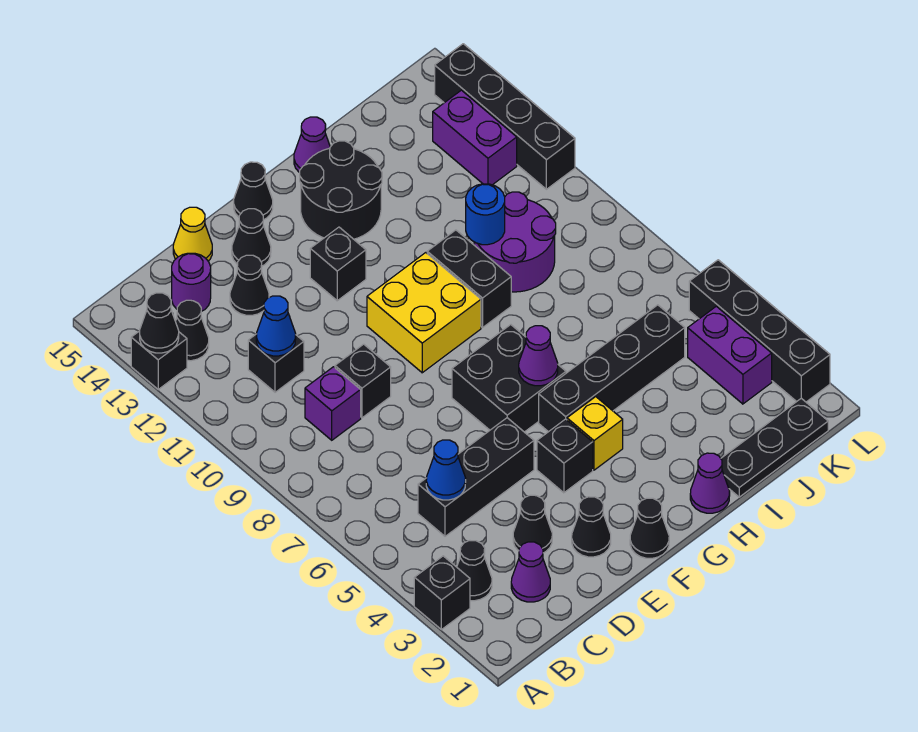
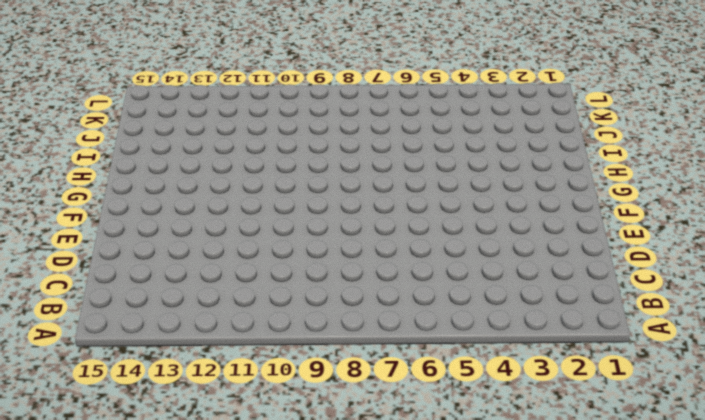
none -> black brick A3 level 1
none -> black brick A13 level 1
none -> black cone B3 level 1
none -> black cone B13 level 1

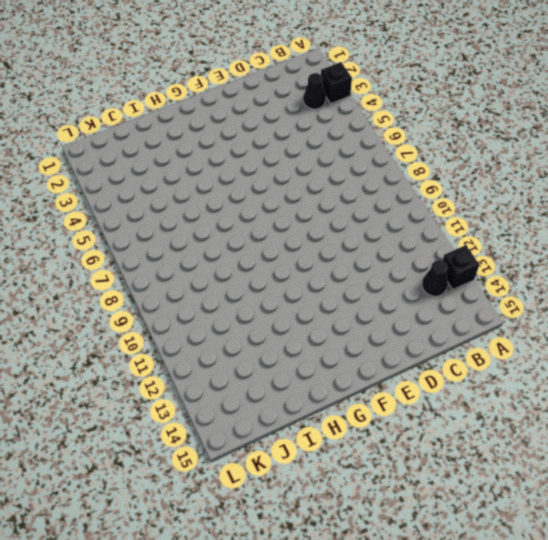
none -> purple cone C2 level 1
none -> black brick C5:E5 level 1
none -> purple brick C9 level 1
none -> black brick C11 level 1

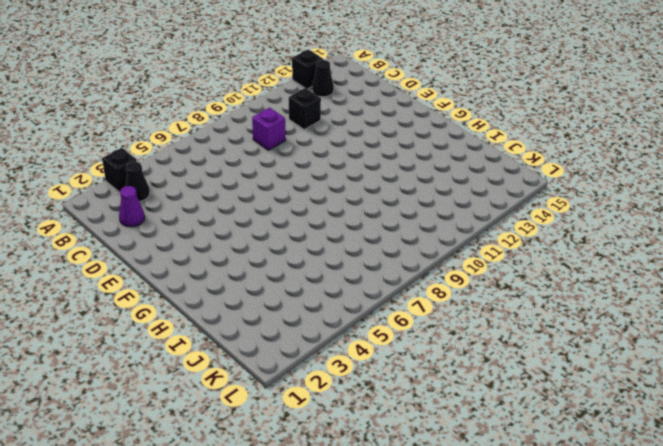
none -> black brick C5:E5 level 1
none -> purple round brick C14 level 1
none -> black cone D3 level 1
none -> black brick D9 level 1

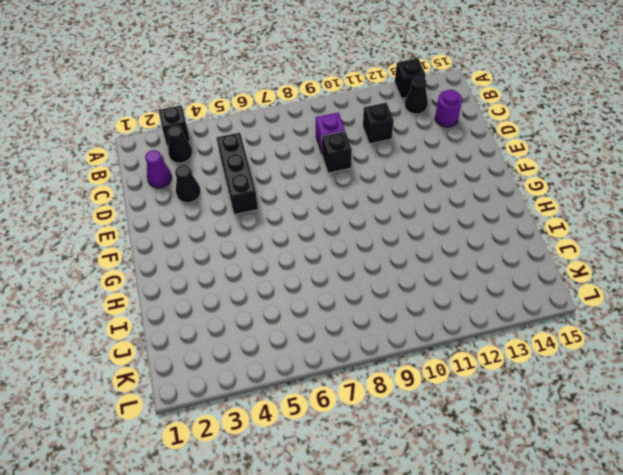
none -> black cone D13 level 1
none -> yellow cone D15 level 1
none -> black cone E2 level 1
none -> black cone E14 level 1

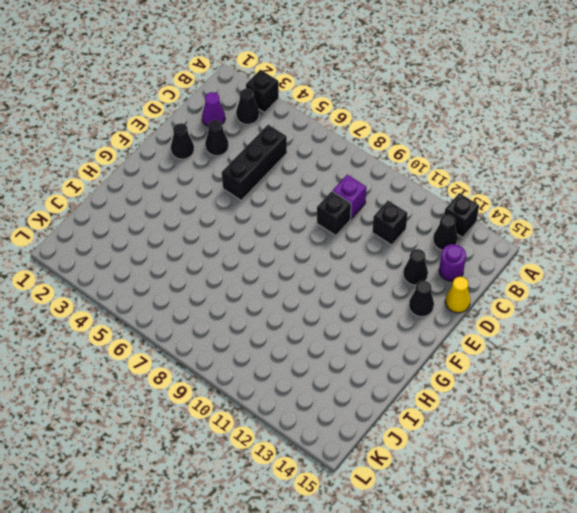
none -> black cone F1 level 1
none -> black brick F4 level 1
none -> black brick F6:G7 level 1
none -> yellow brick F9:G10 level 1

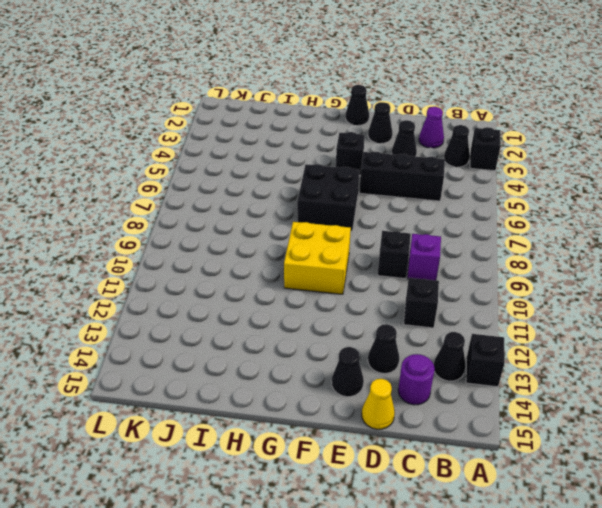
none -> black brick F12 level 1
none -> black cone F15 level 1
none -> yellow brick G4 level 1
none -> black brick G5:J5 level 1

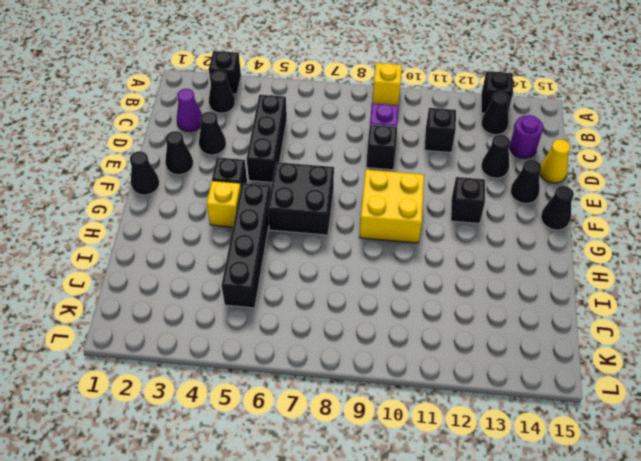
yellow brick A9 level 1 -> none
none -> black round brick G13:H14 level 1
none -> purple cone H1 level 1
none -> black brick H9:H10 level 1
none -> purple cone H15 level 1

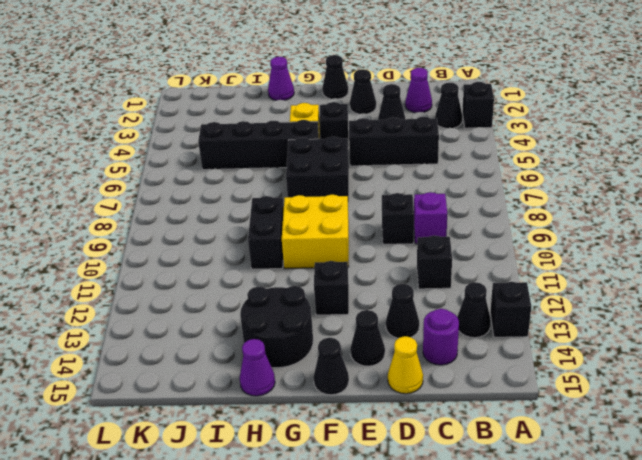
none -> black plate I1:K1 level 1
none -> purple round brick I9:J10 level 1
none -> purple brick K3:K4 level 1
none -> purple brick K12:K13 level 1

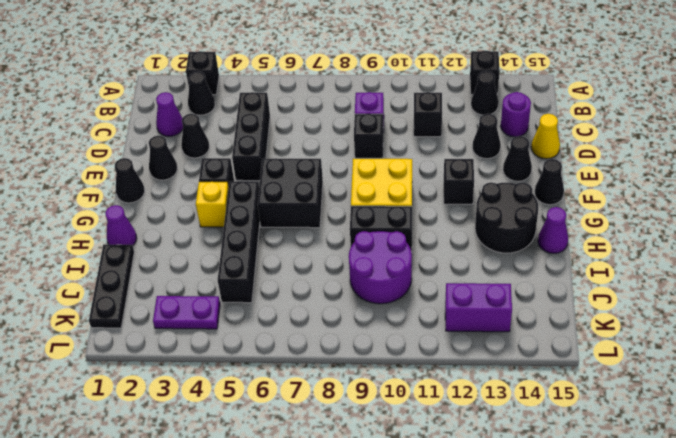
purple plate K3:K4 level 1 -> purple brick K3:K4 level 1
none -> black brick L2:L5 level 1
none -> black brick L11:L14 level 1
none -> black cone A13 level 2
none -> blue cone C5 level 2

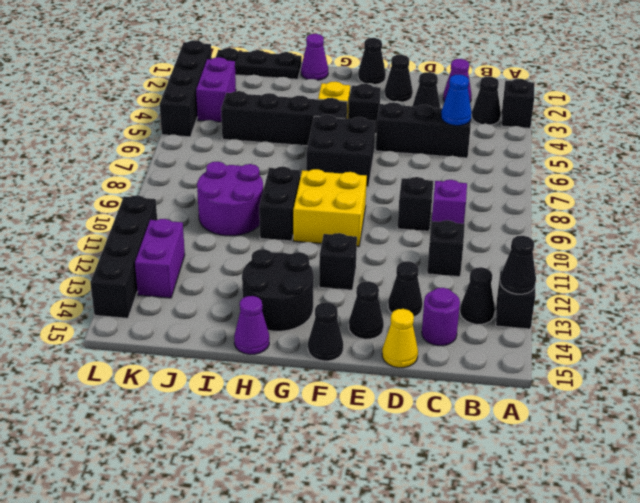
none -> blue cone C11 level 2
none -> purple cone G6 level 2
none -> blue round brick I10 level 2

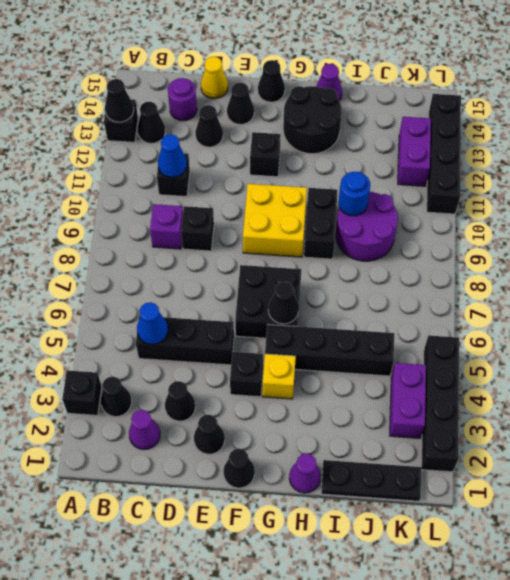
black cone G6 level 2 -> purple cone G6 level 2

